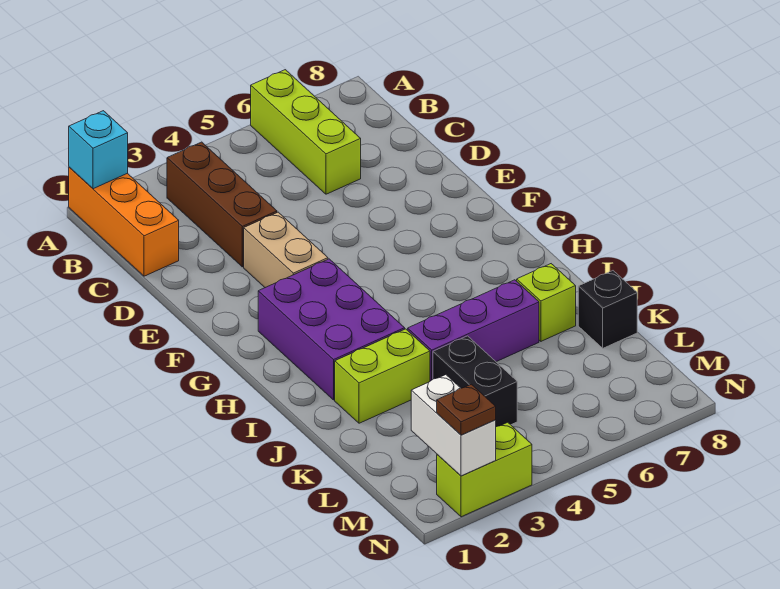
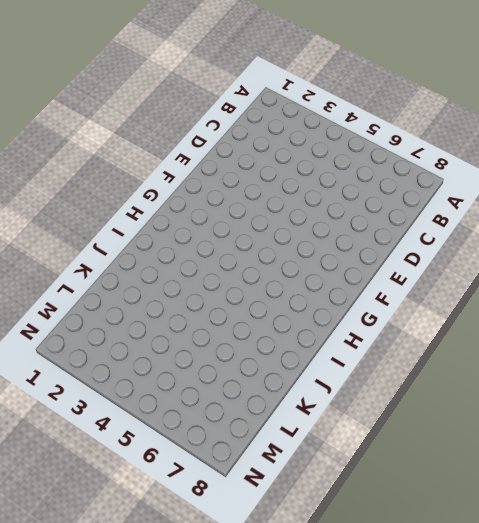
none -> orange brick A1:C1 level 1
none -> lime brick A6:C6 level 1
none -> brown brick B3:D3 level 1

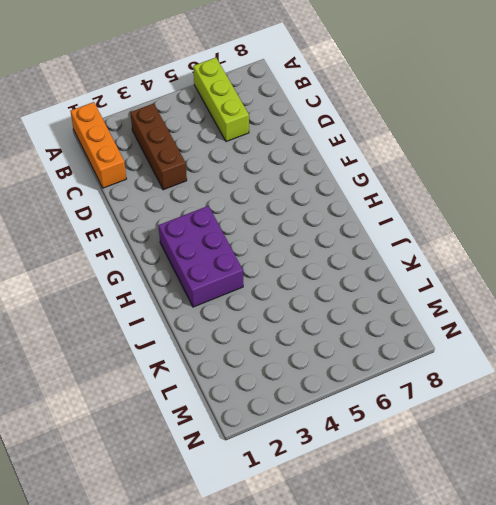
none -> tan brick E3:F3 level 1
none -> lime brick J2:J3 level 1
none -> purple brick J4:J6 level 1

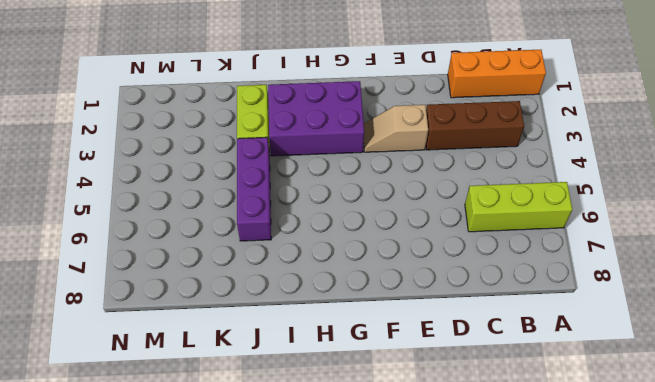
tan slope E3:F3 level 1 top E -> tan brick E3:F3 level 1
none -> lime brick J7 level 1
none -> black brick K4:L4 level 1
none -> black brick K8 level 1

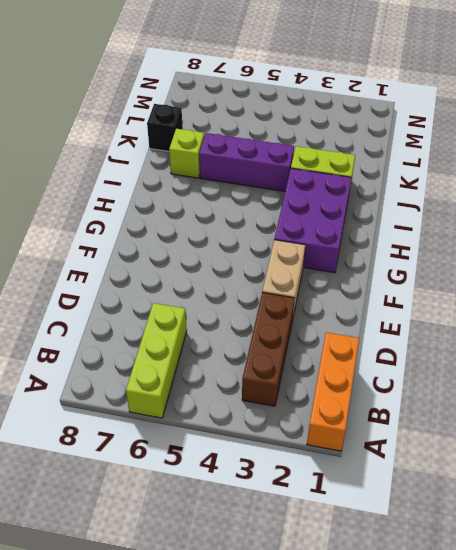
none -> black brick K4:L4 level 1
none -> lime brick N2:N3 level 1
none -> cyan brick A1 level 2

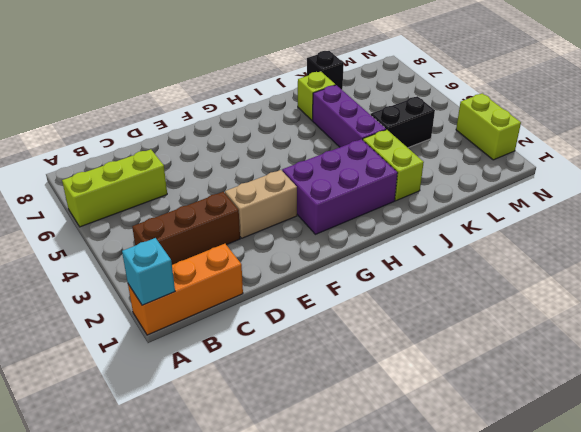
none -> white brick M2:N2 level 2
none -> brown plate N2 level 3

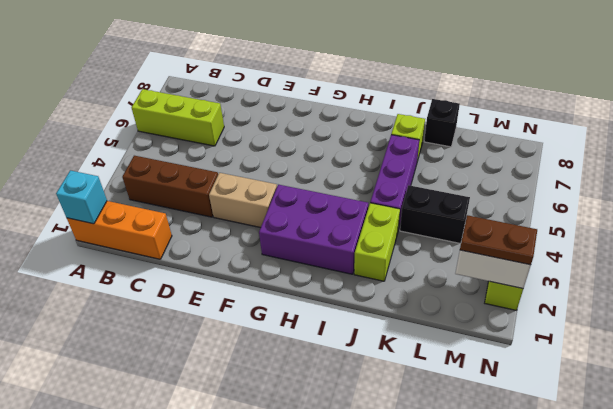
brown plate M2:N2 level 3 -> brown plate N2 level 3

